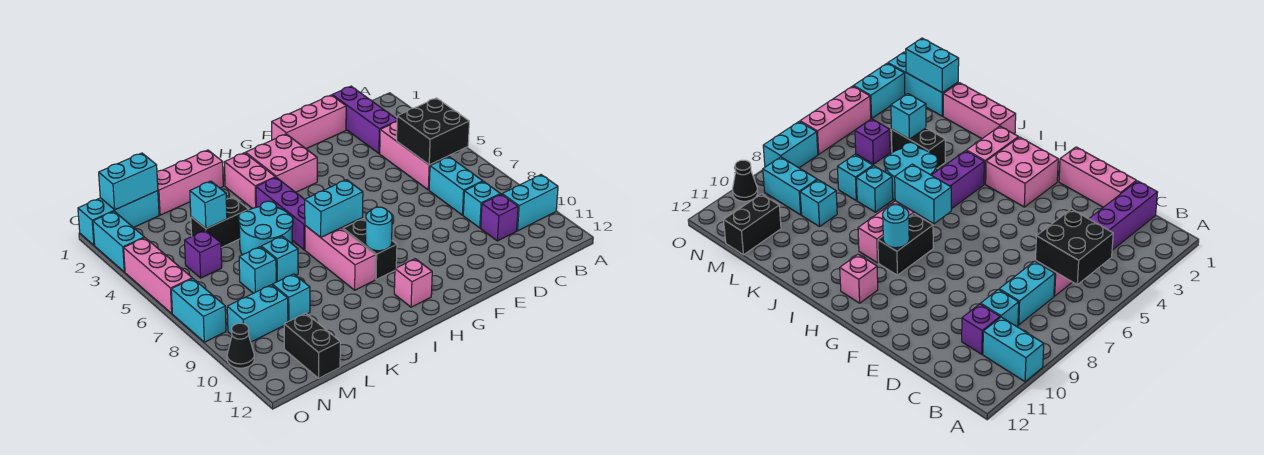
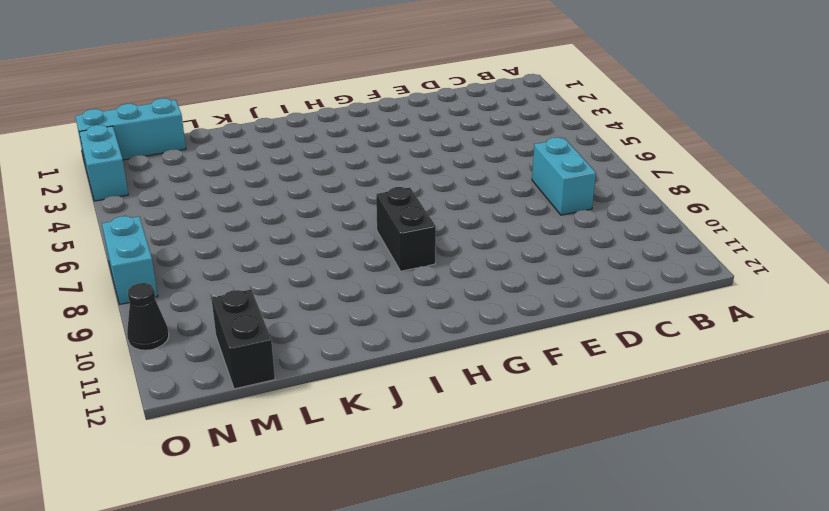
none -> cyan brick A10:B10 level 1
none -> purple brick C1:C3 level 1
none -> pink brick C4:C6 level 1
none -> cyan brick C9 level 1

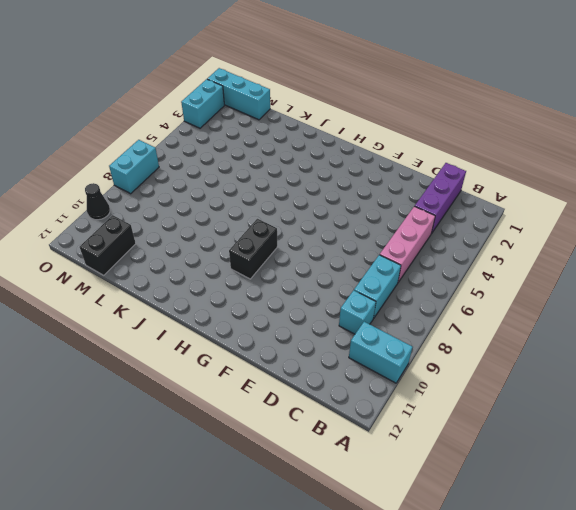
none -> purple brick C10 level 1
none -> pink brick D1:F1 level 1
none -> pink brick G2:H3 level 1
none -> pink brick H11 level 1

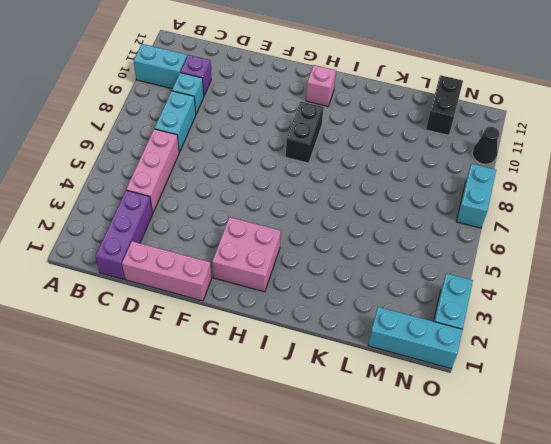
none -> pink brick I2:I3 level 1
none -> purple brick I4:I6 level 1
none -> pink brick I7:I9 level 1
none -> pink brick J1:L1 level 1

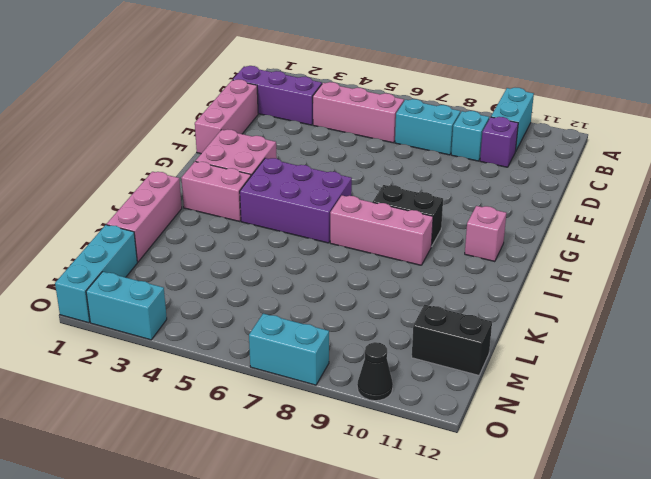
purple brick H4:I6 level 1 -> purple brick I4:I6 level 1
none -> cyan round brick J5:K6 level 1
none -> black brick K4:L4 level 1
none -> cyan brick K7 level 1
none -> cyan brick L7 level 1

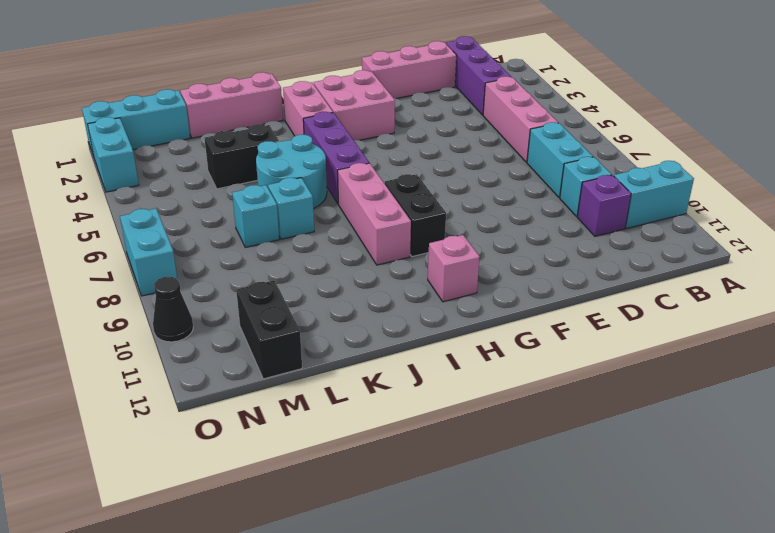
none -> cyan brick L9 level 1
none -> purple brick M5 level 1
none -> cyan brick M9:N9 level 1
none -> pink brick O4:O6 level 1

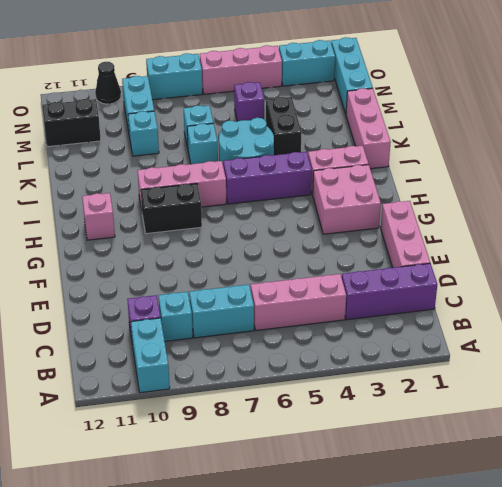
none -> black brick B5:C6 level 2
none -> cyan brick H7:I7 level 2
none -> cyan round brick H9 level 2
none -> cyan brick L4 level 2

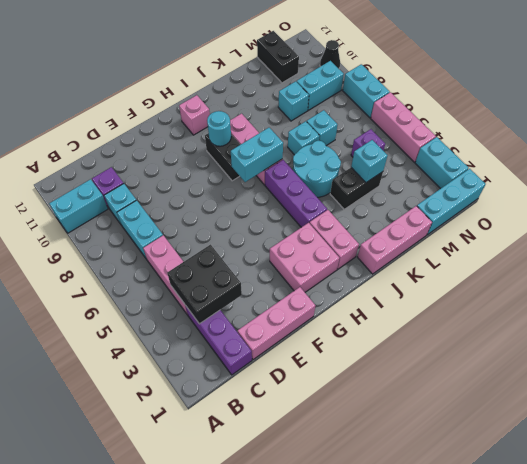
black brick C3:D4 level 2 -> black brick B5:C6 level 2
none -> cyan brick M1:N1 level 2

